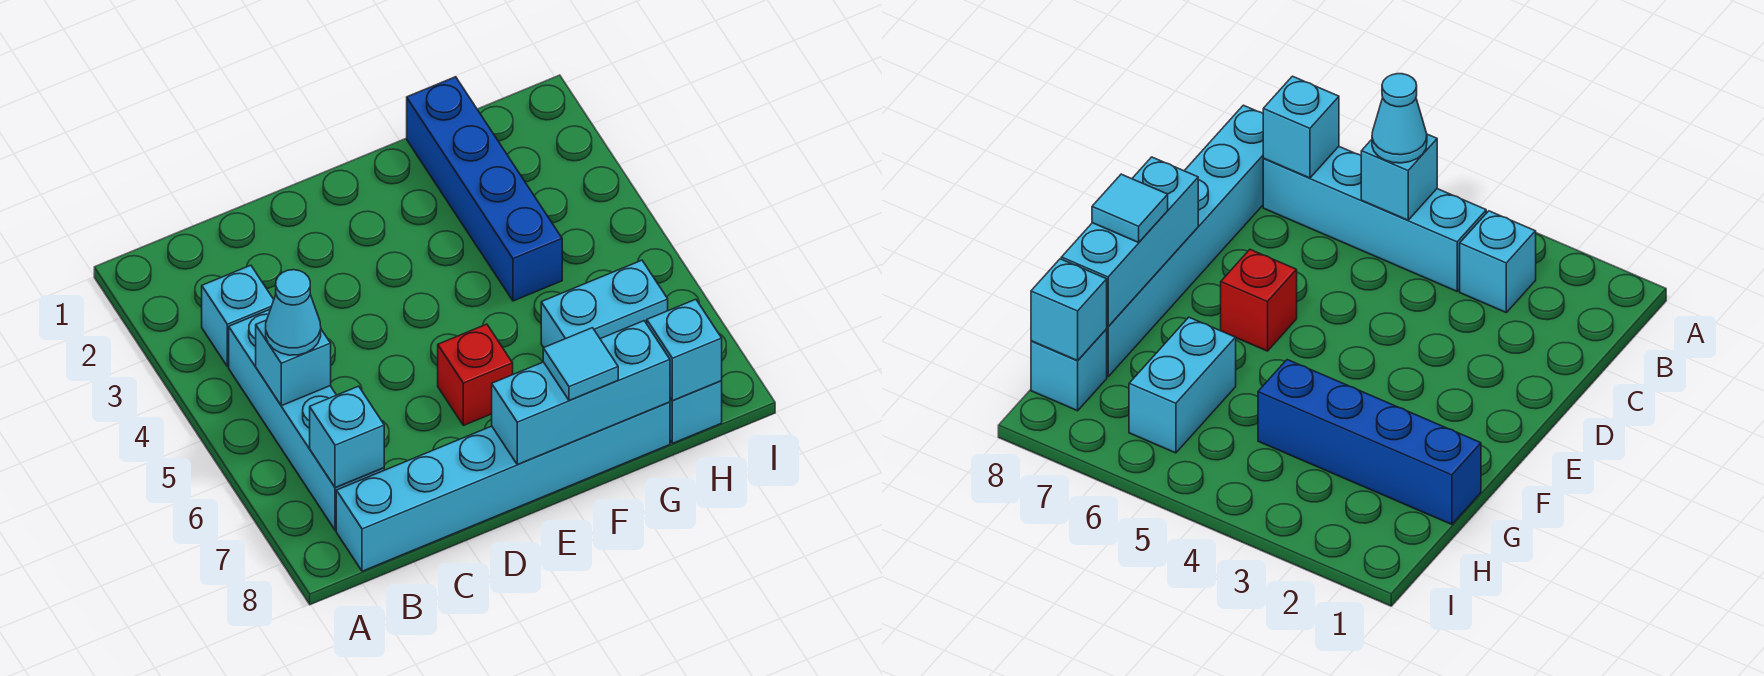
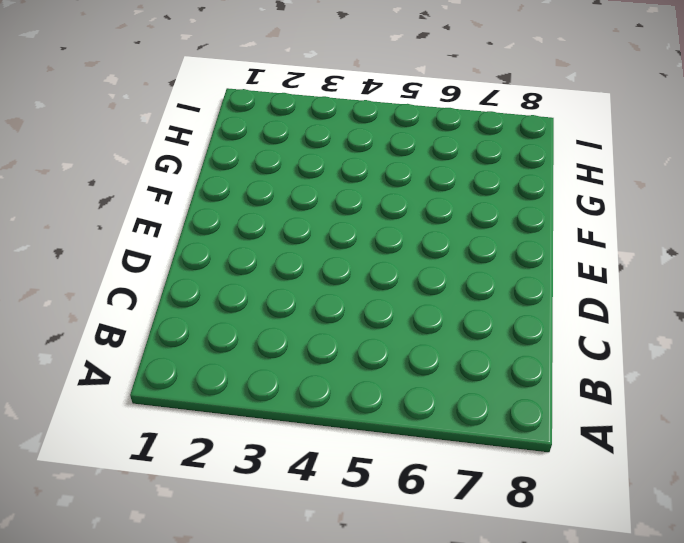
none -> cyan brick B3 level 1
none -> cyan brick B4:B7 level 1
none -> cyan brick B8:G8 level 1

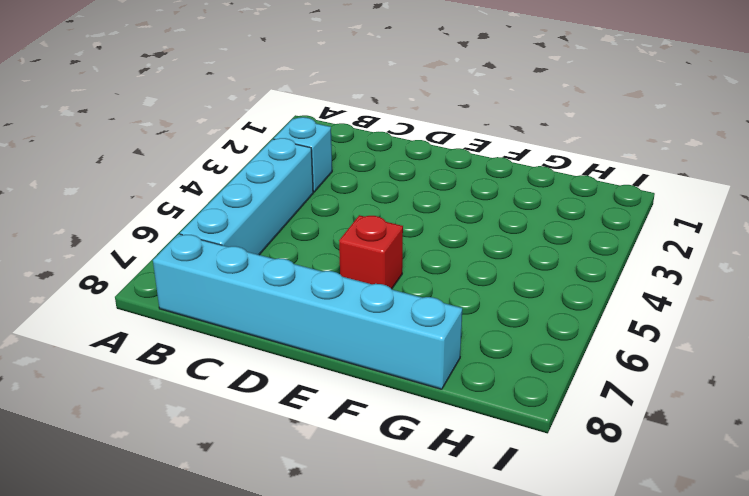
none -> blue brick G1:G4 level 1
none -> cyan brick G6:H6 level 1
none -> cyan brick H8 level 1

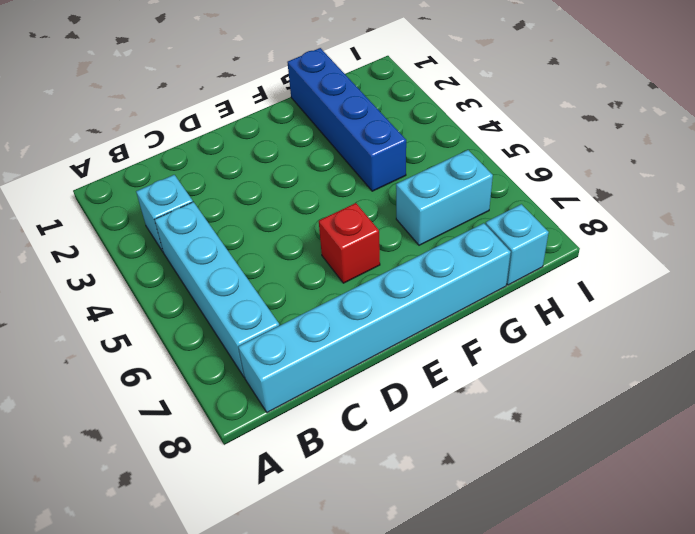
none -> cyan brick B5 level 2
none -> cyan brick B7 level 2
none -> cyan brick E8:G8 level 2

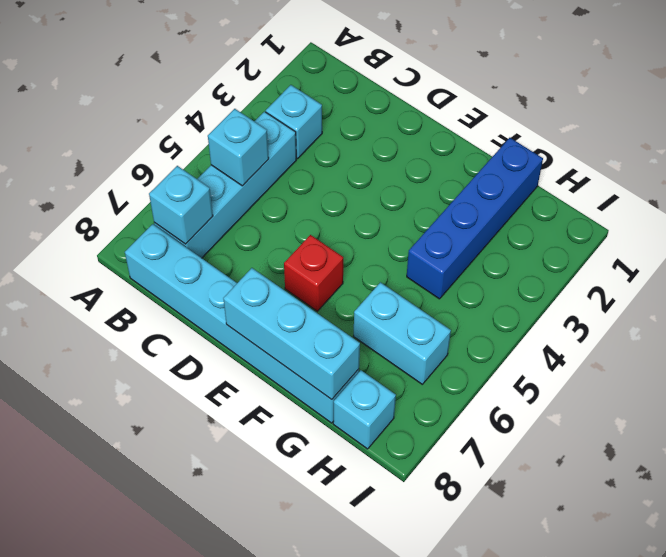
none -> cyan brick H8 level 2
none -> cyan cone B5 level 3
none -> cyan tile F8 level 3

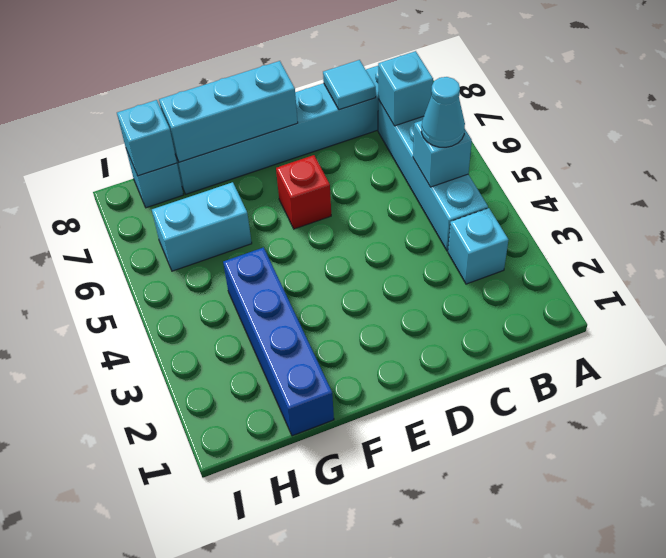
cyan tile C8 level 2 -> cyan tile F8 level 3

